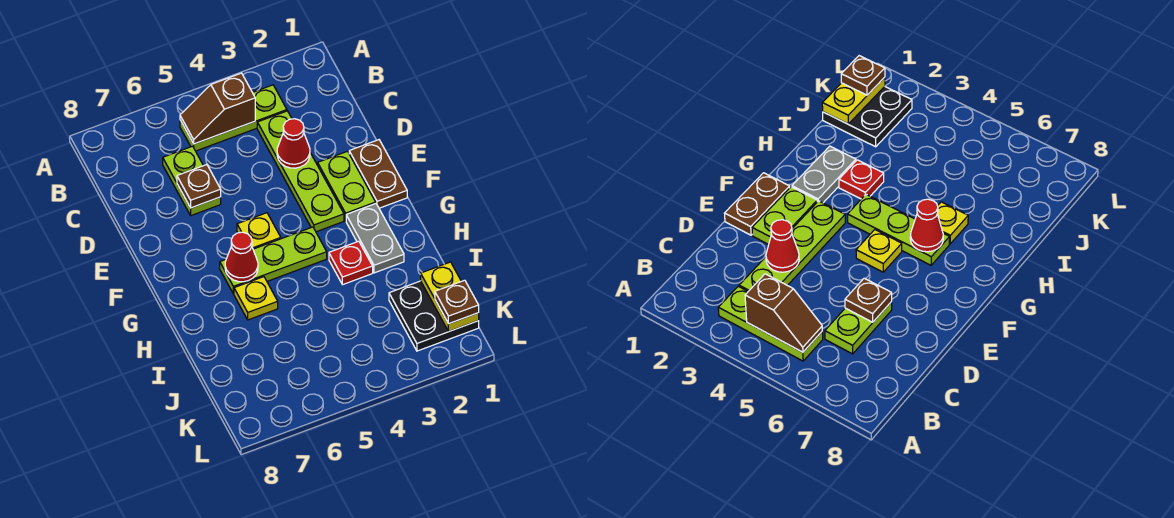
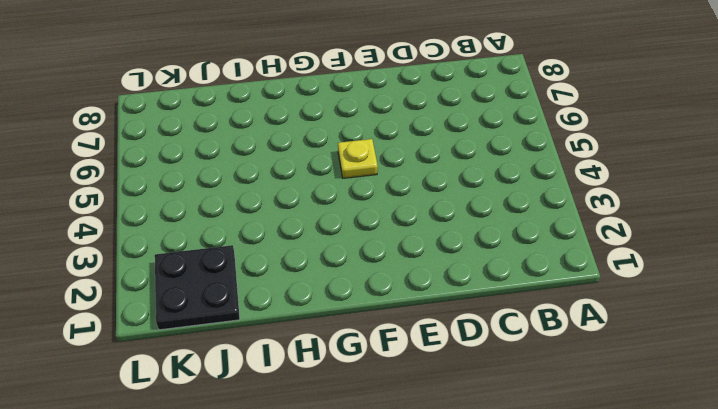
none -> lime plate B3:B5 level 1
none -> lime plate C3:F3 level 1
none -> lime plate C6:D6 level 1

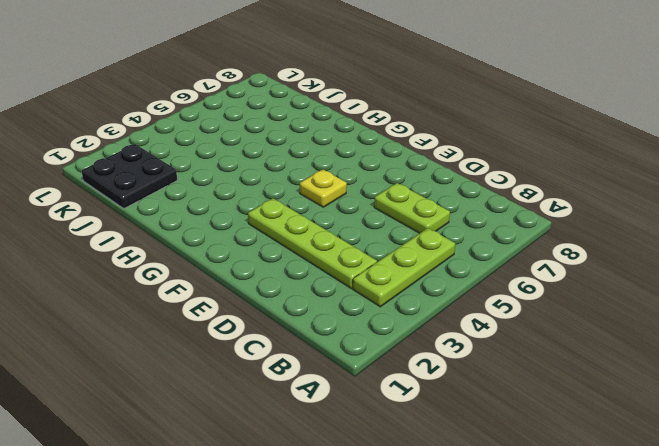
none -> brown plate E1:F1 level 1
none -> lime plate E2:F2 level 1
none -> grey plate G2:H2 level 1

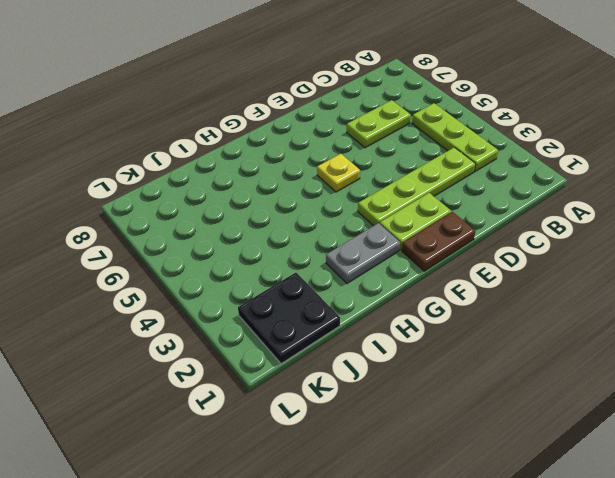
none -> lime plate G4:G6 level 1
none -> red plate H3 level 1
none -> yellow plate H6 level 1

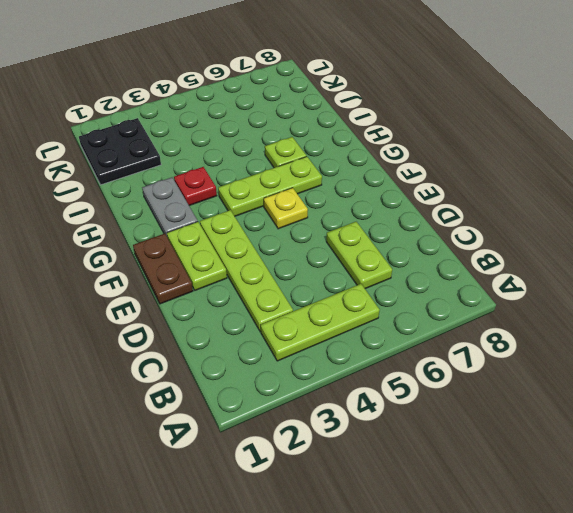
lime plate H6 level 1 -> yellow plate H6 level 1
none -> brown slope B4:B5 level 2 top 4
none -> red cone D3 level 2
none -> brown plate D6 level 2

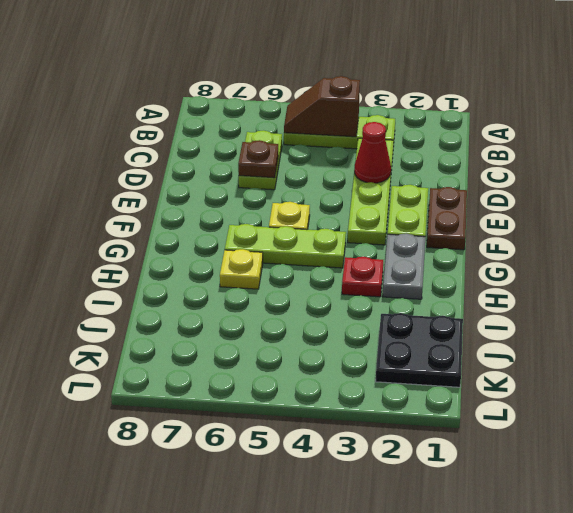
none -> red cone G6 level 2
none -> yellow plate J1:K1 level 2
none -> brown plate K1 level 3

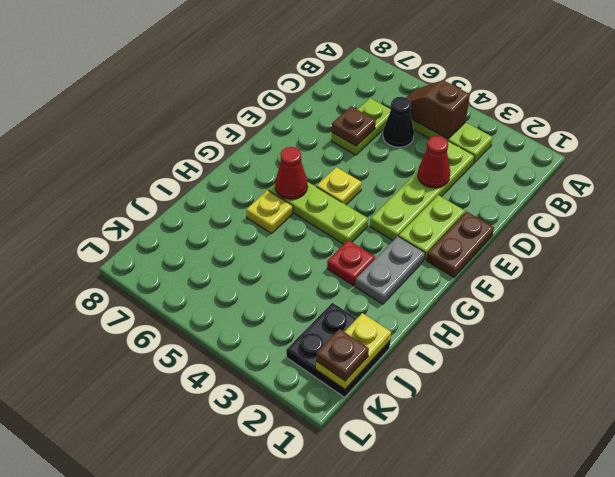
black cone C5 level 1 -> none

